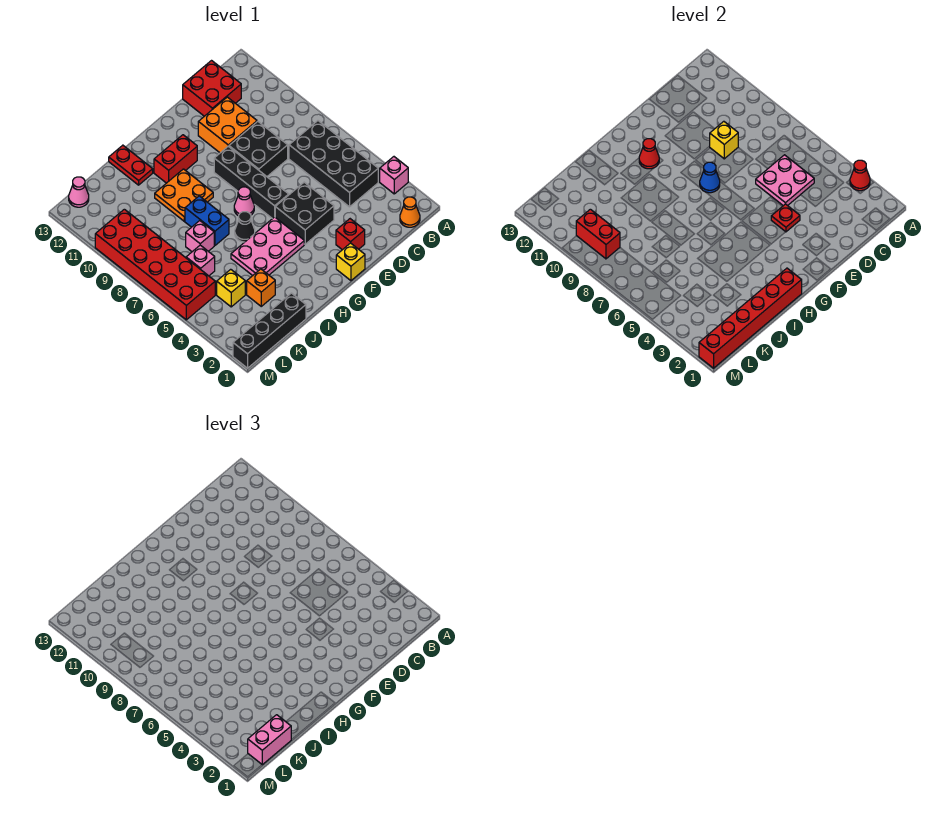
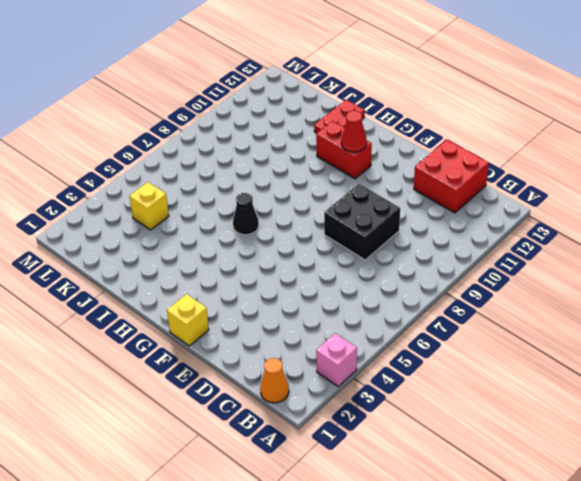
none -> black brick B4:C7 level 1
none -> orange brick D10:E11 level 1
none -> red brick E2 level 1
none -> black brick E4:F5 level 1

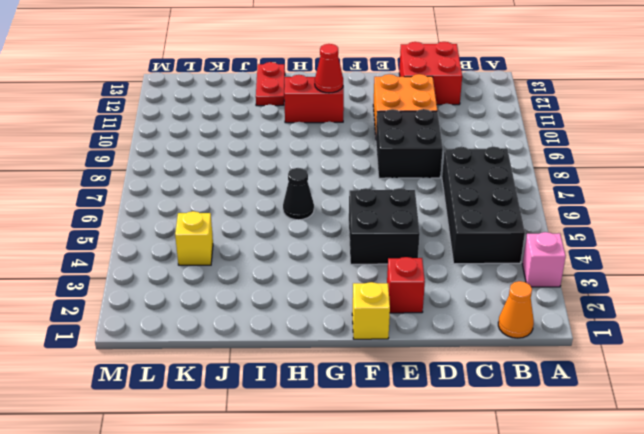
none -> black brick F6:F9 level 1
none -> pink plate G4:I5 level 1
none -> pink cone G7 level 1
none -> orange plate H9:I10 level 1

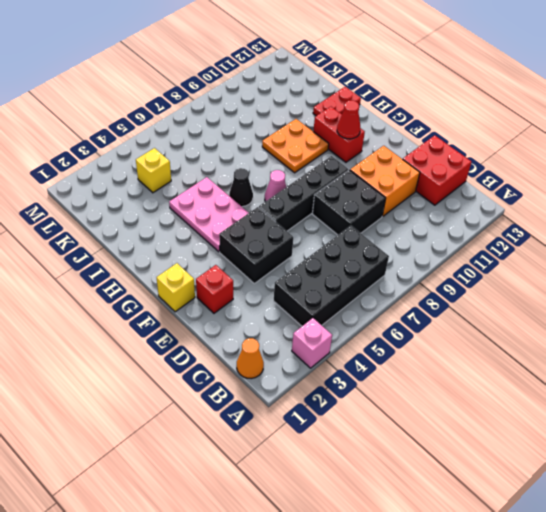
none -> blue brick I7:I8 level 1
none -> black brick J1:M1 level 1
none -> orange brick J3 level 1
none -> pink brick J7 level 1

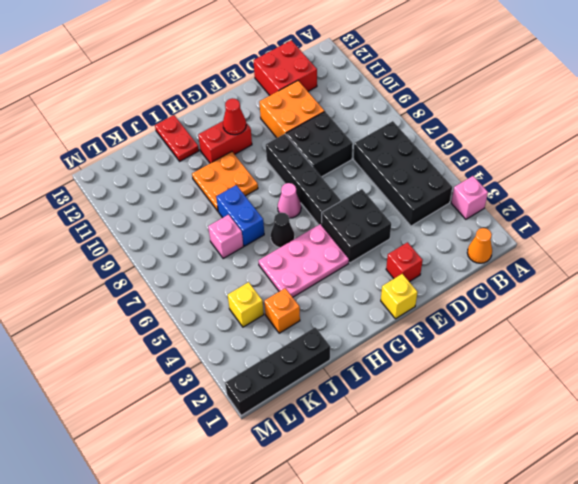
none -> pink brick K6 level 1
none -> red brick L5:M10 level 1
none -> pink cone L13 level 1
none -> red cone A3 level 2

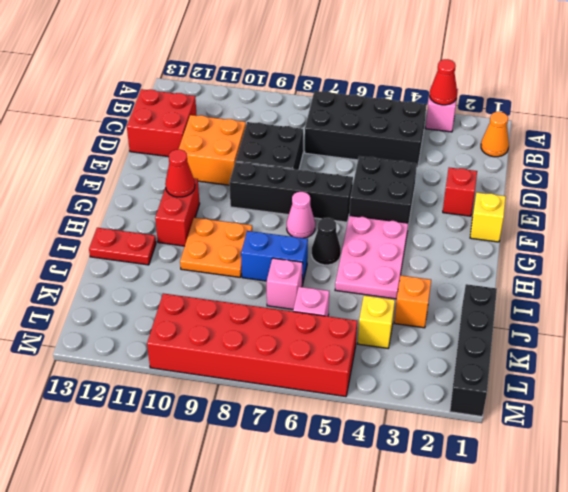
none -> pink cone L13 level 1
none -> pink plate C5:D6 level 2
none -> yellow brick D9 level 2
none -> red plate E4 level 2

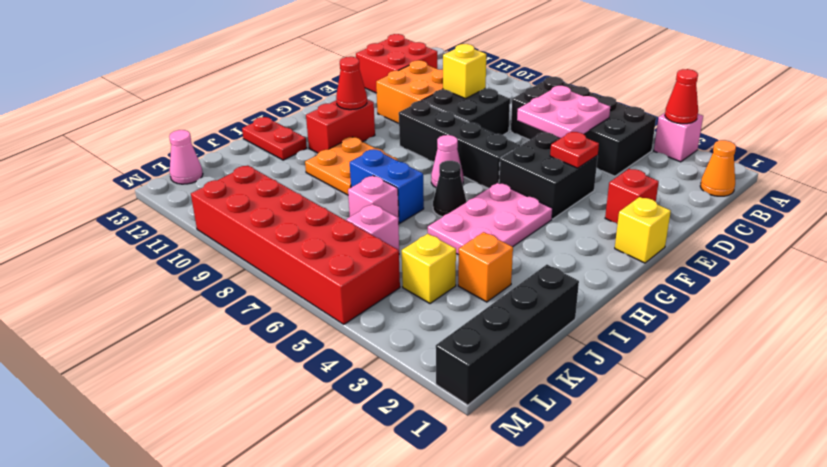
none -> blue cone F8 level 2
none -> red brick H1:M1 level 2
none -> red brick L9:L10 level 2
none -> pink brick K1:L1 level 3

